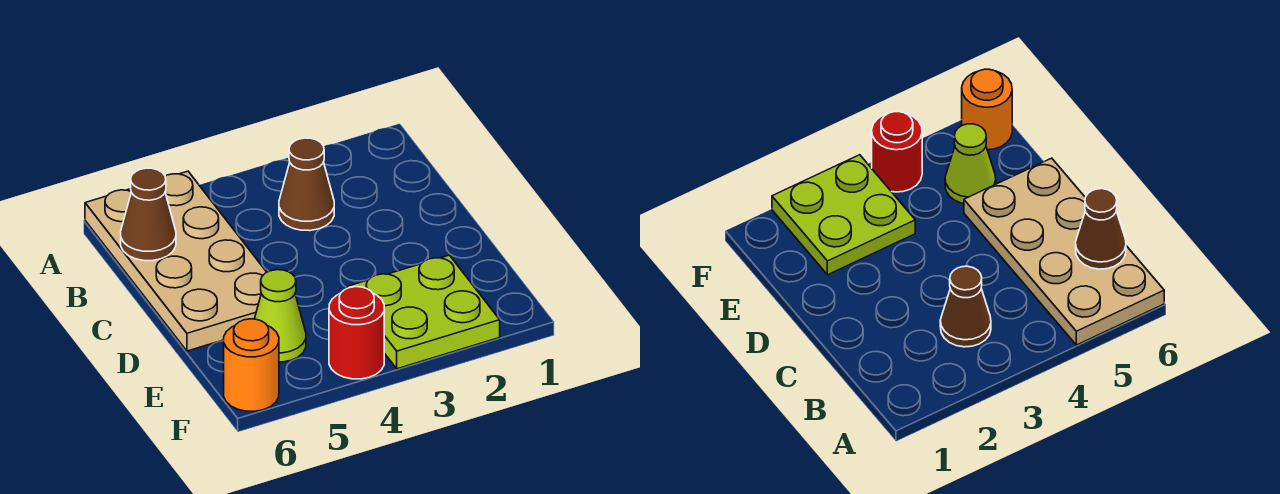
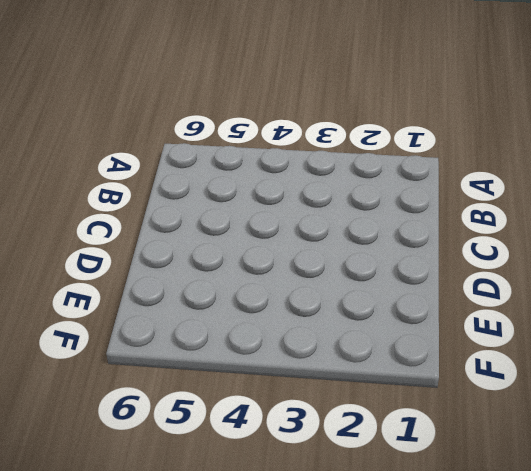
none -> tan plate A5:D6 level 1
none -> brown cone B3 level 1

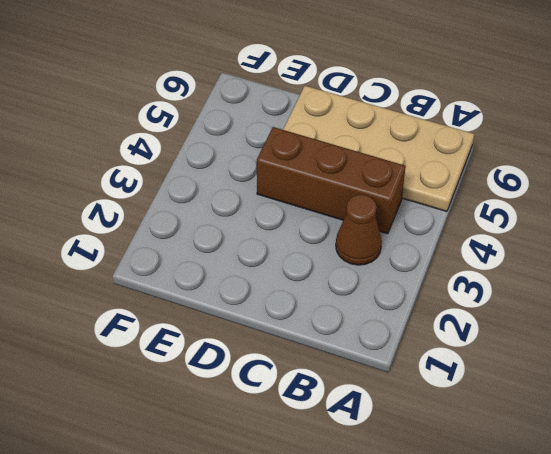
brown brick B4:D4 level 1 -> none
none -> lime plate E2:F3 level 1
none -> lime cone E5 level 1

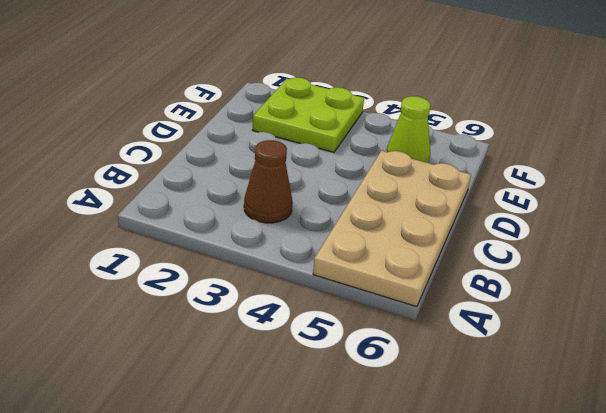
none -> red round brick F4 level 1
none -> orange round brick F6 level 1

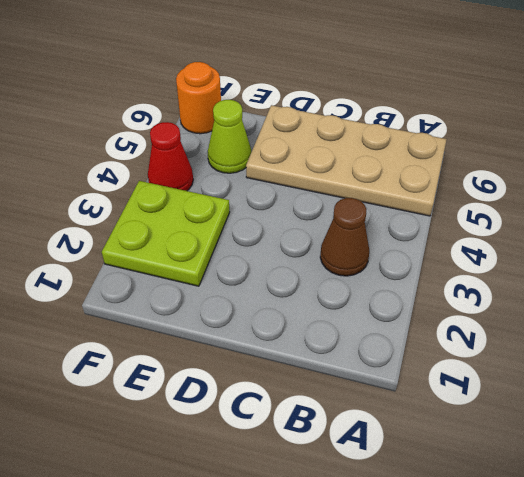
red cone F4 level 1 -> red round brick F4 level 1
none -> brown cone B6 level 2

